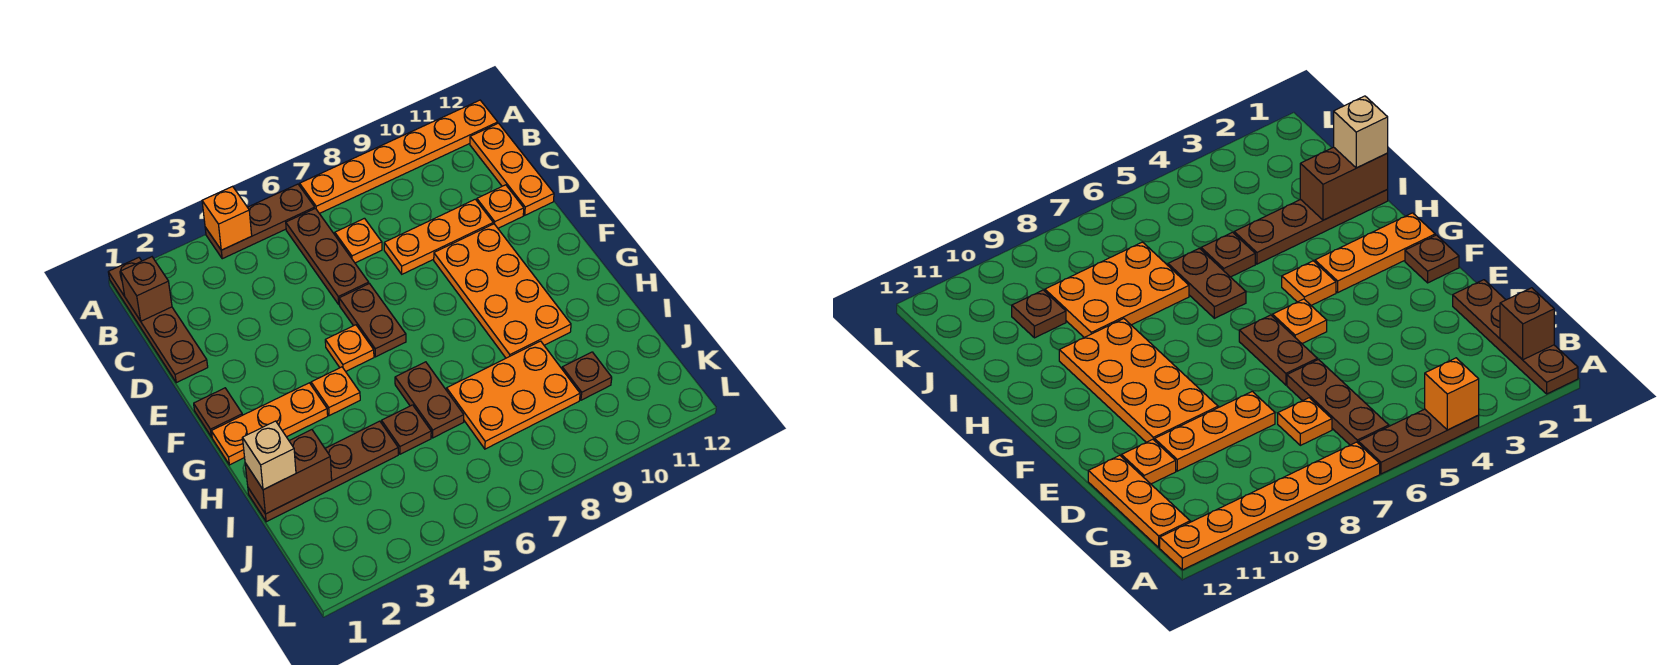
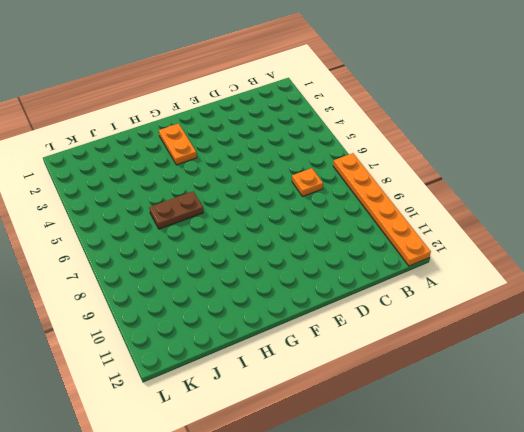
orange plate G2:G3 level 1 -> orange plate G1:G3 level 1
none -> brown plate A1:D1 level 1
none -> brown plate A4:A6 level 1
none -> brown plate B6:D6 level 1

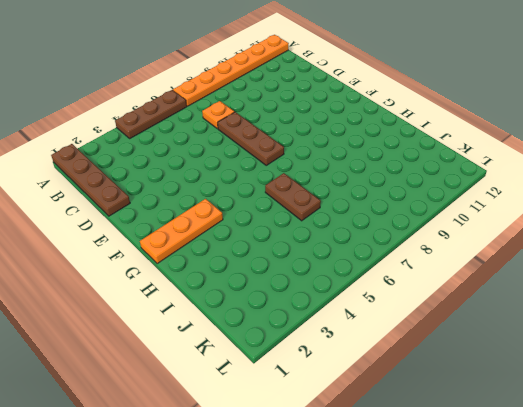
brown plate D7:F7 level 1 -> brown plate B6:D6 level 1
none -> orange plate B12:D12 level 1
none -> orange plate D8:D10 level 1
none -> orange plate D11 level 1

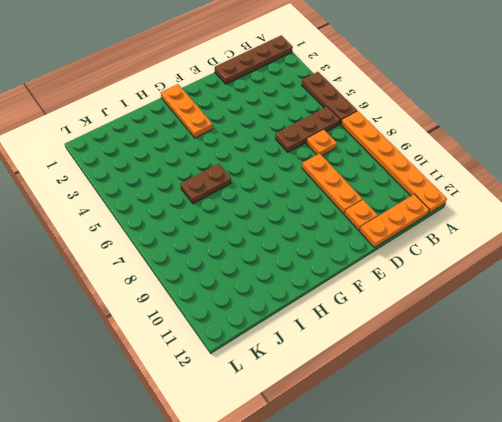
none -> brown plate E6:F6 level 1
none -> orange plate E9:H10 level 1
none -> brown plate F1 level 1

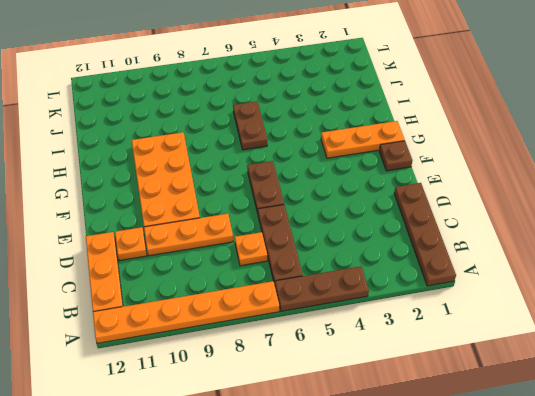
none -> orange plate F5 level 1
none -> orange plate G4 level 1
none -> brown plate I1:I4 level 1

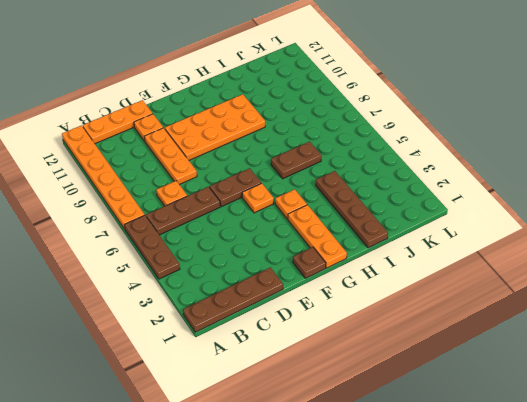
none -> brown plate I5 level 1
none -> orange plate I7:J9 level 1
none -> brown plate J10 level 1

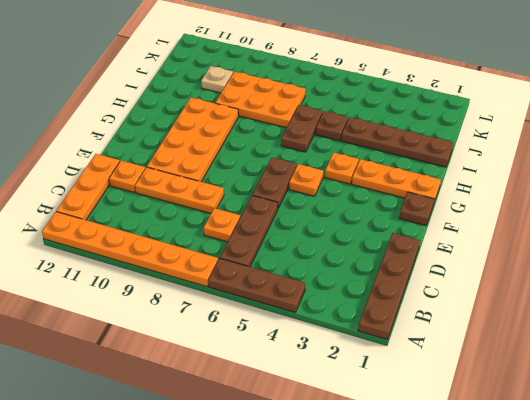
tan plate J10 level 1 -> brown plate J10 level 1
none -> orange brick A4 level 2
none -> brown brick B1 level 2
none -> brown brick I1:I2 level 2

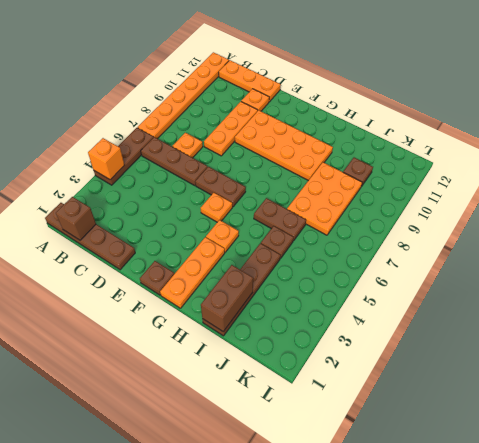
none -> tan brick I1 level 3

